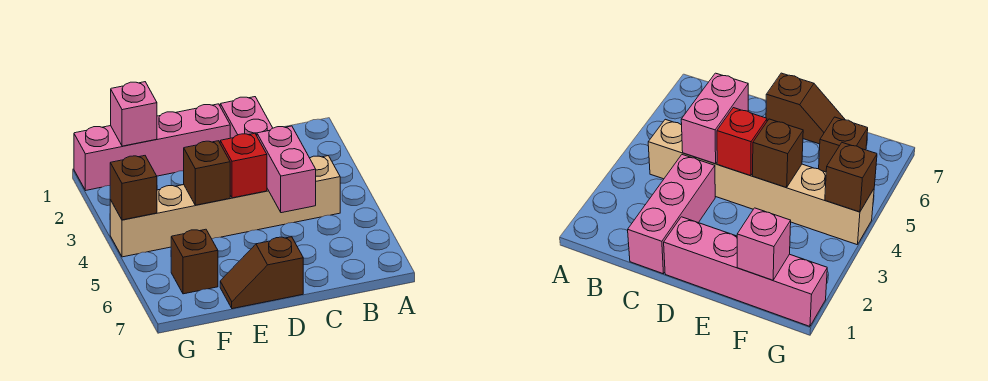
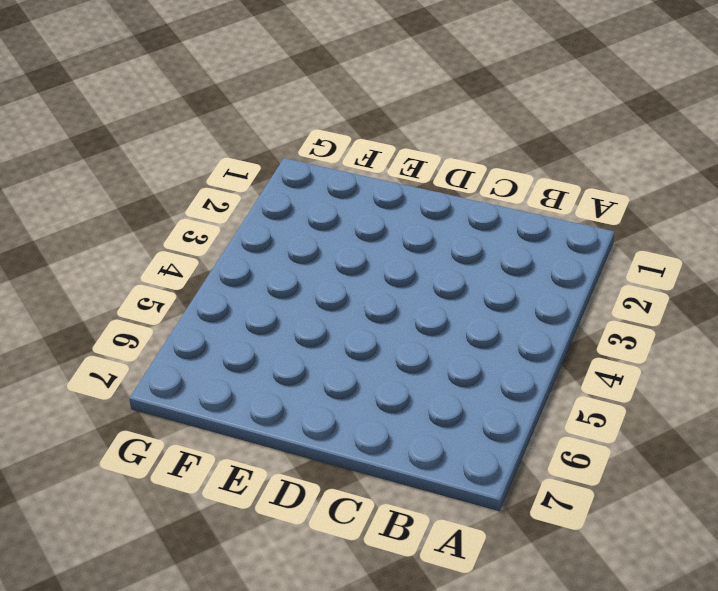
none -> tan brick B4:G4 level 1
none -> pink brick C1:C3 level 1

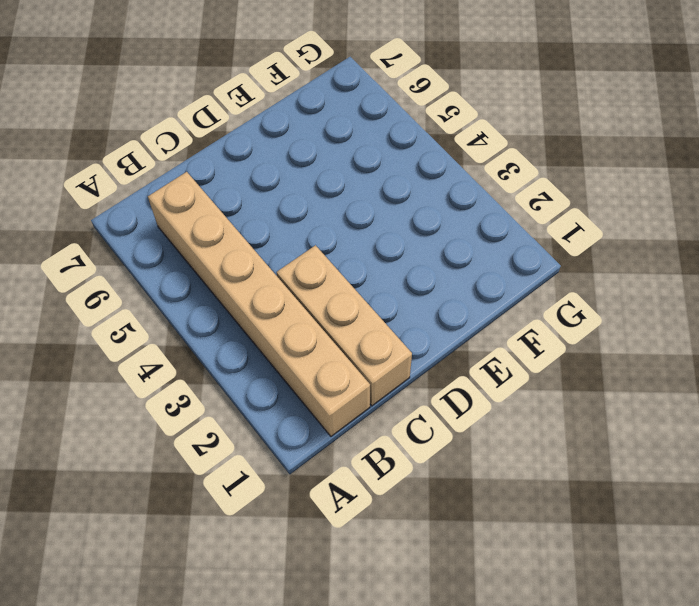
tan brick B1:B6 level 1 -> tan brick B4:G4 level 1
tan brick C1:C3 level 1 -> pink brick C1:C3 level 1
none -> pink brick D1:G1 level 1
none -> brown slope D7:E7 level 1 top D

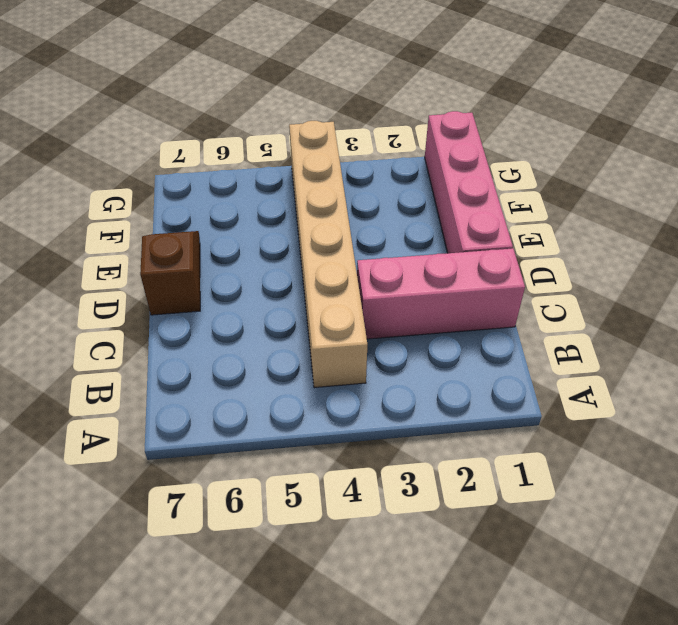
none -> brown brick F6 level 1
none -> pink brick C4:C5 level 2

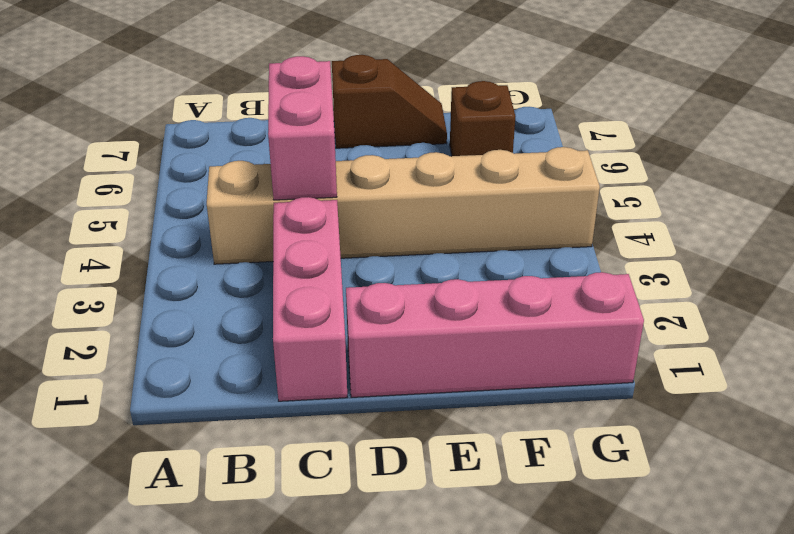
none -> red brick D4 level 2
none -> brown brick E4 level 2

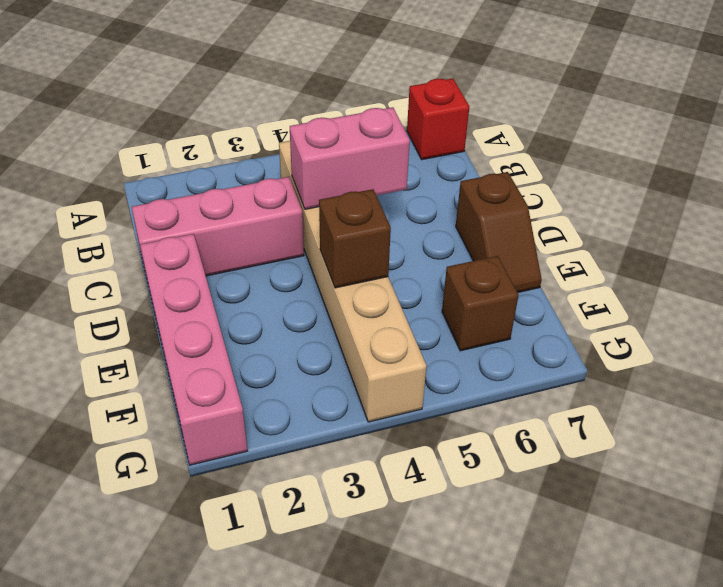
red brick A7 level 1 -> red brick D4 level 2
none -> pink brick F1 level 2
none -> brown brick G4 level 2

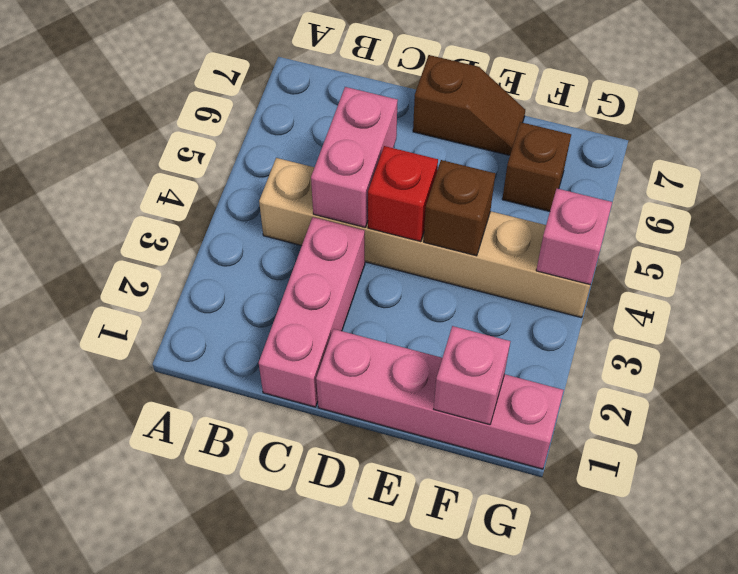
pink brick G4 level 2 -> brown brick G4 level 2

